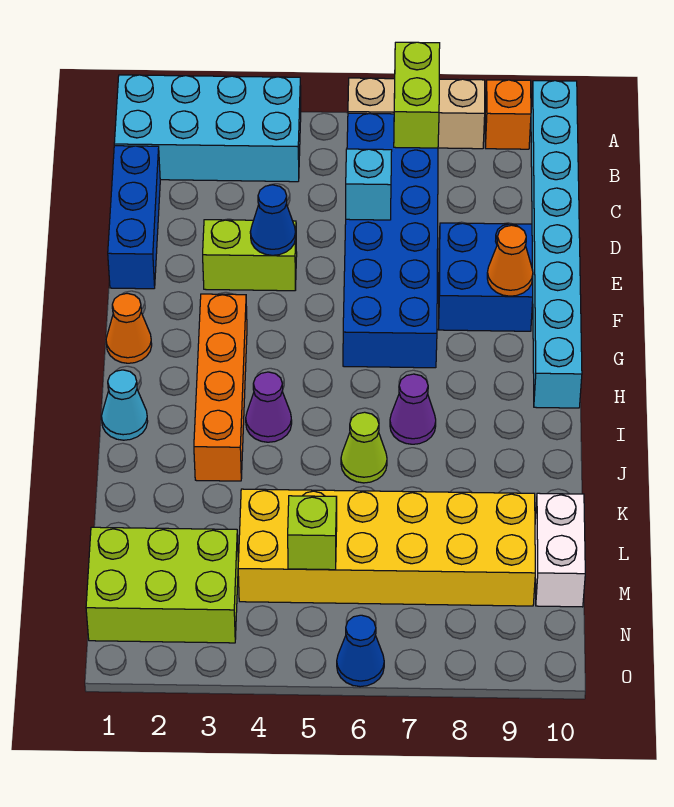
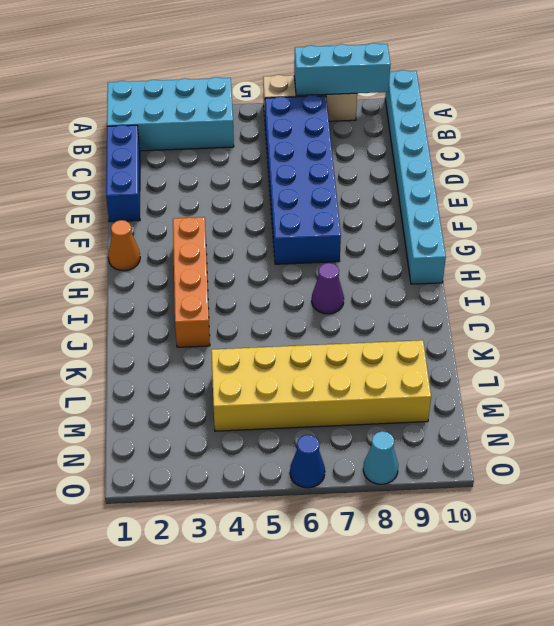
cyan brick A7:A9 level 2 -> lime brick A7:B7 level 2
cyan cone O8 level 1 -> cyan cone I1 level 1
none -> orange brick A9 level 1
none -> lime brick E3:E4 level 1
none -> blue brick E8:F9 level 1

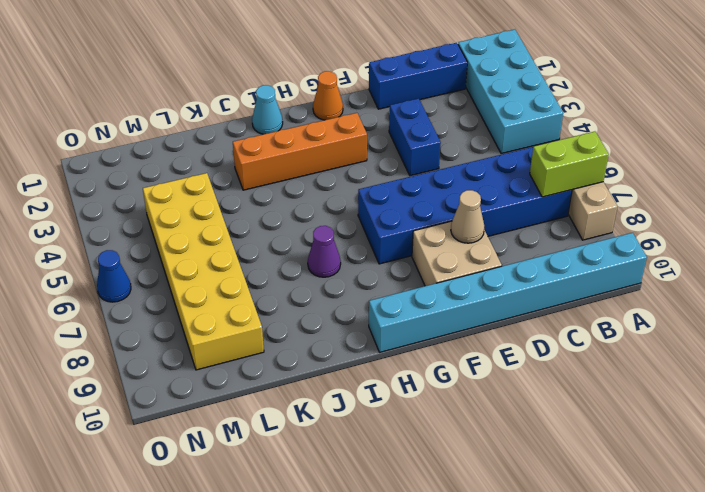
blue brick E3:E4 level 1 -> lime brick E3:E4 level 1
tan brick E8:F9 level 1 -> blue brick E8:F9 level 1
tan cone E8 level 2 -> none
none -> orange brick A9 level 1
none -> purple cone I4 level 1
none -> lime cone J6 level 1

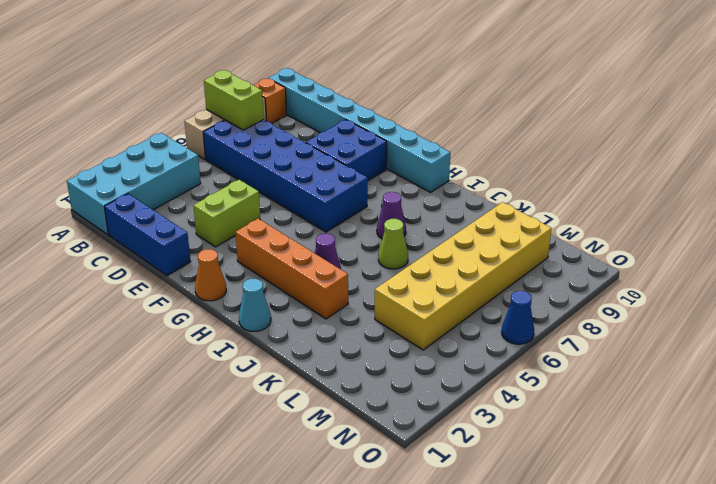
none -> white brick L10:M10 level 1
none -> lime brick M1:N3 level 1
none -> cyan brick D6 level 2

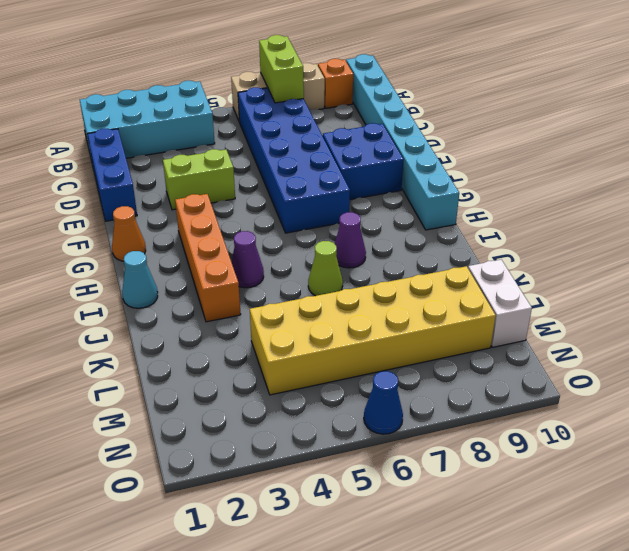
none -> lime brick M1:N3 level 1
none -> cyan brick D6 level 2
none -> blue cone E4 level 2

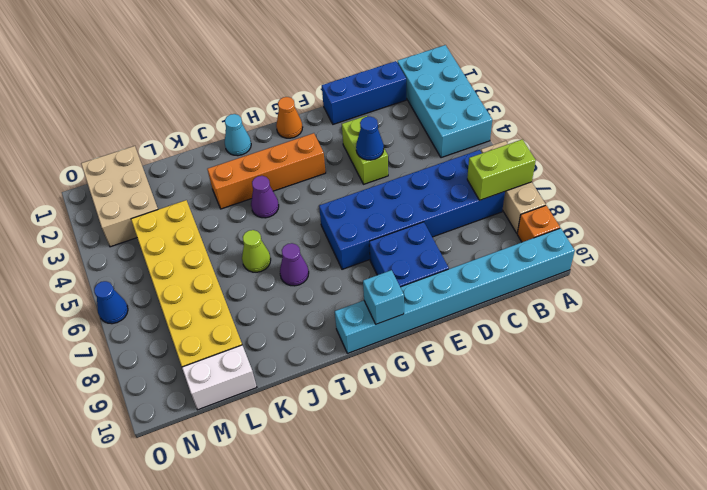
cyan brick G10 level 2 -> cyan brick D6 level 2
tan brick M1:N3 level 1 -> lime brick M1:N3 level 1
none -> orange cone F9 level 2
none -> lime brick M5 level 2

